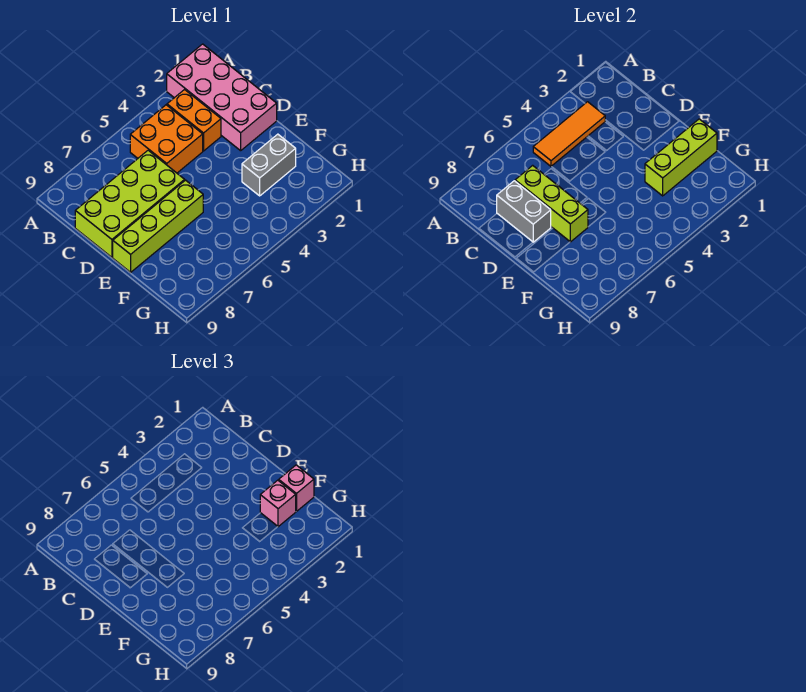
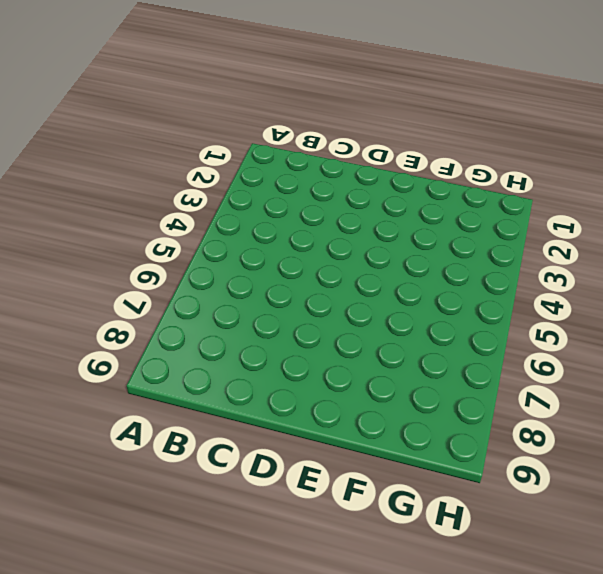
none -> pink brick A1:D2 level 1
none -> orange brick B3:C3 level 1
none -> orange brick B4:C5 level 1

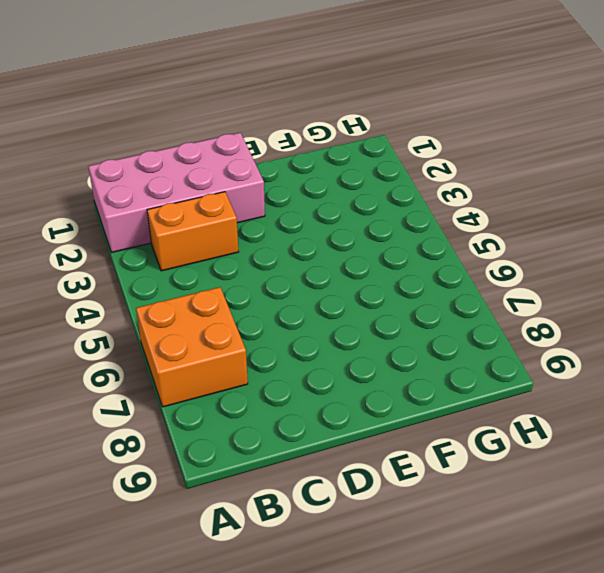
orange brick A6:B7 level 1 -> orange brick B4:C5 level 1
none -> lime brick C6:D9 level 1
none -> lime brick E6:E9 level 1
none -> grey brick F2:F3 level 1

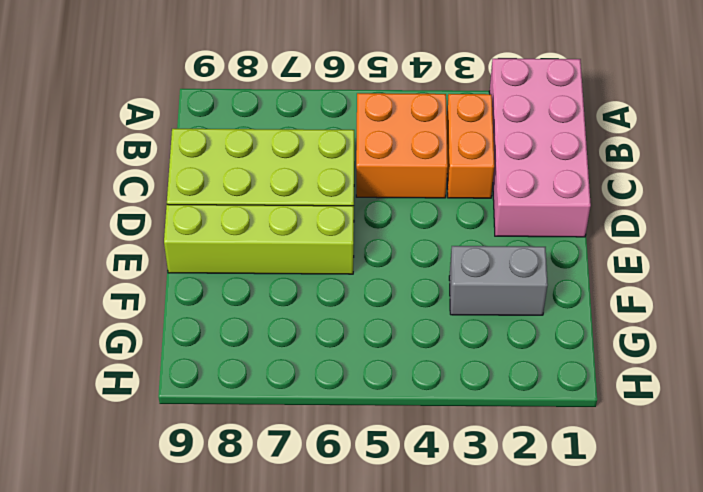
none -> orange tile B3:B5 level 2
none -> lime brick C7:E7 level 2
none -> grey brick C8:D8 level 2

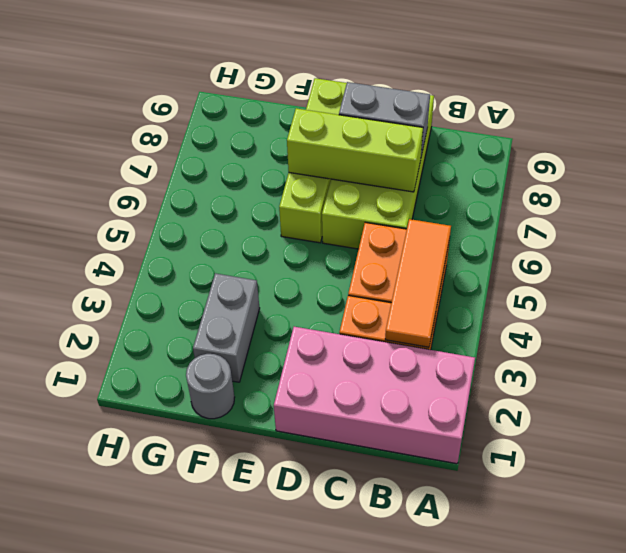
grey round brick F1 level 1 -> none
none -> lime brick F1:F3 level 2
none -> pink brick F1 level 3
none -> pink brick F2 level 3

